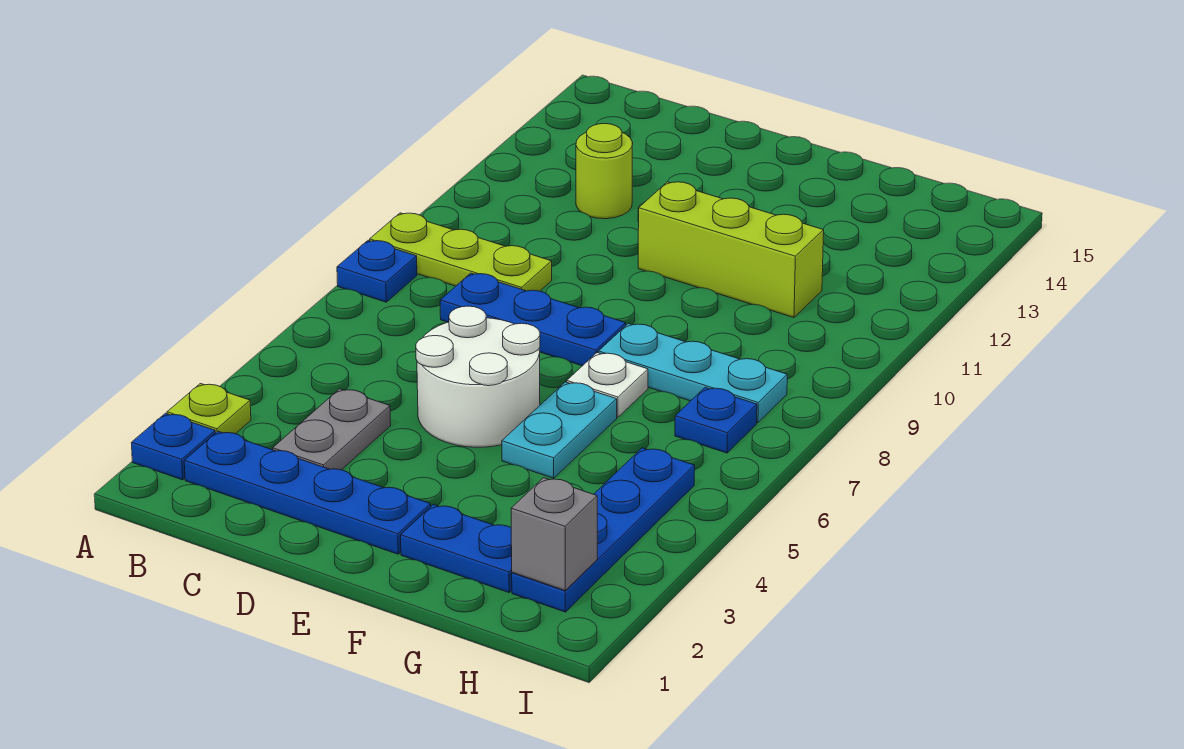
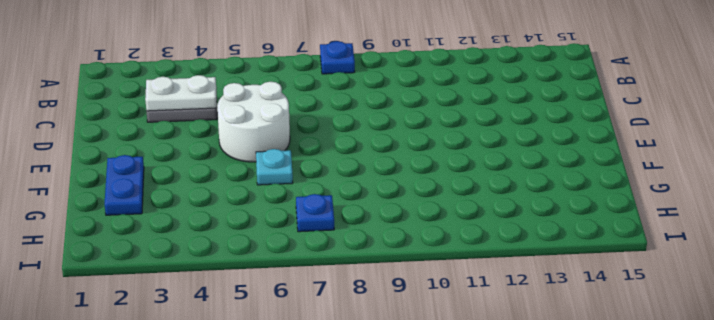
white plate C3:C4 level 2 -> none
cyan plate F6 level 1 -> cyan plate F5:F6 level 1
none -> blue plate A2 level 1
none -> lime plate A3 level 1
none -> lime plate A9:C9 level 1

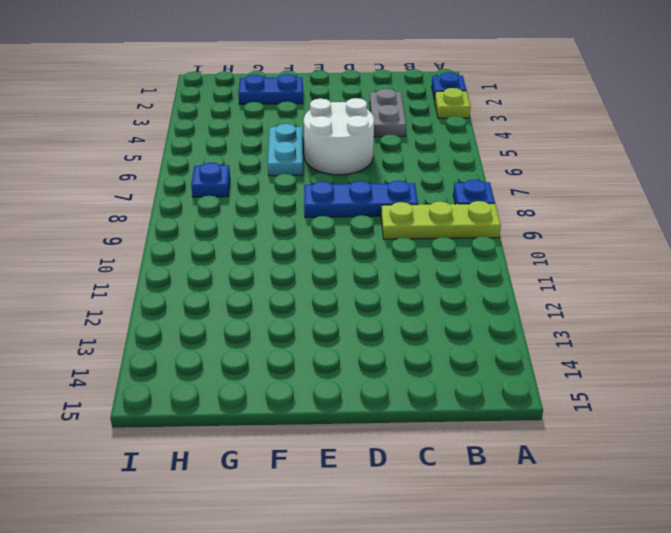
none -> blue plate B2:E2 level 1
none -> lime round brick C12 level 1
none -> lime brick E11:G11 level 1

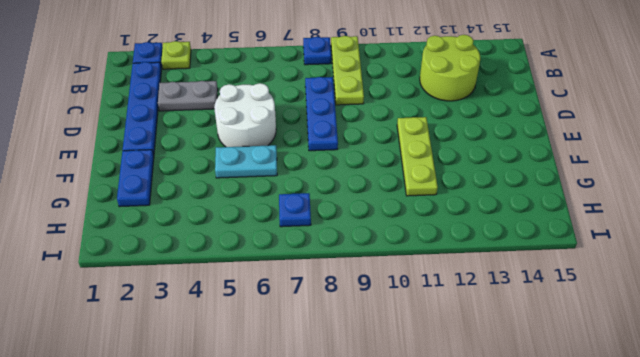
lime round brick B12:C13 level 1 -> lime round brick C12 level 1
lime plate E11:G11 level 1 -> lime brick E11:G11 level 1
none -> white plate F7 level 1
none -> cyan plate F8:H8 level 1
none -> blue plate H2:H5 level 1

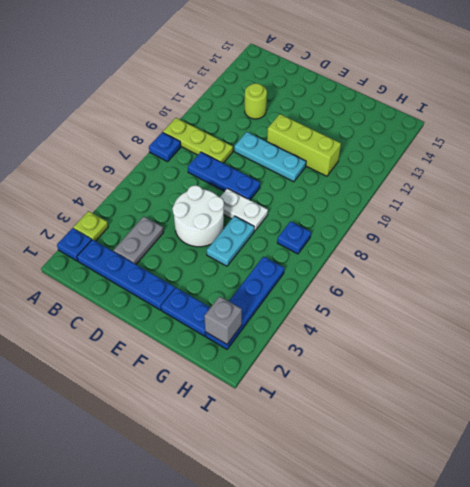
cyan plate D10:F10 level 1 -> cyan plate F8:H8 level 1
white plate E7:F7 level 1 -> white plate F7 level 1

